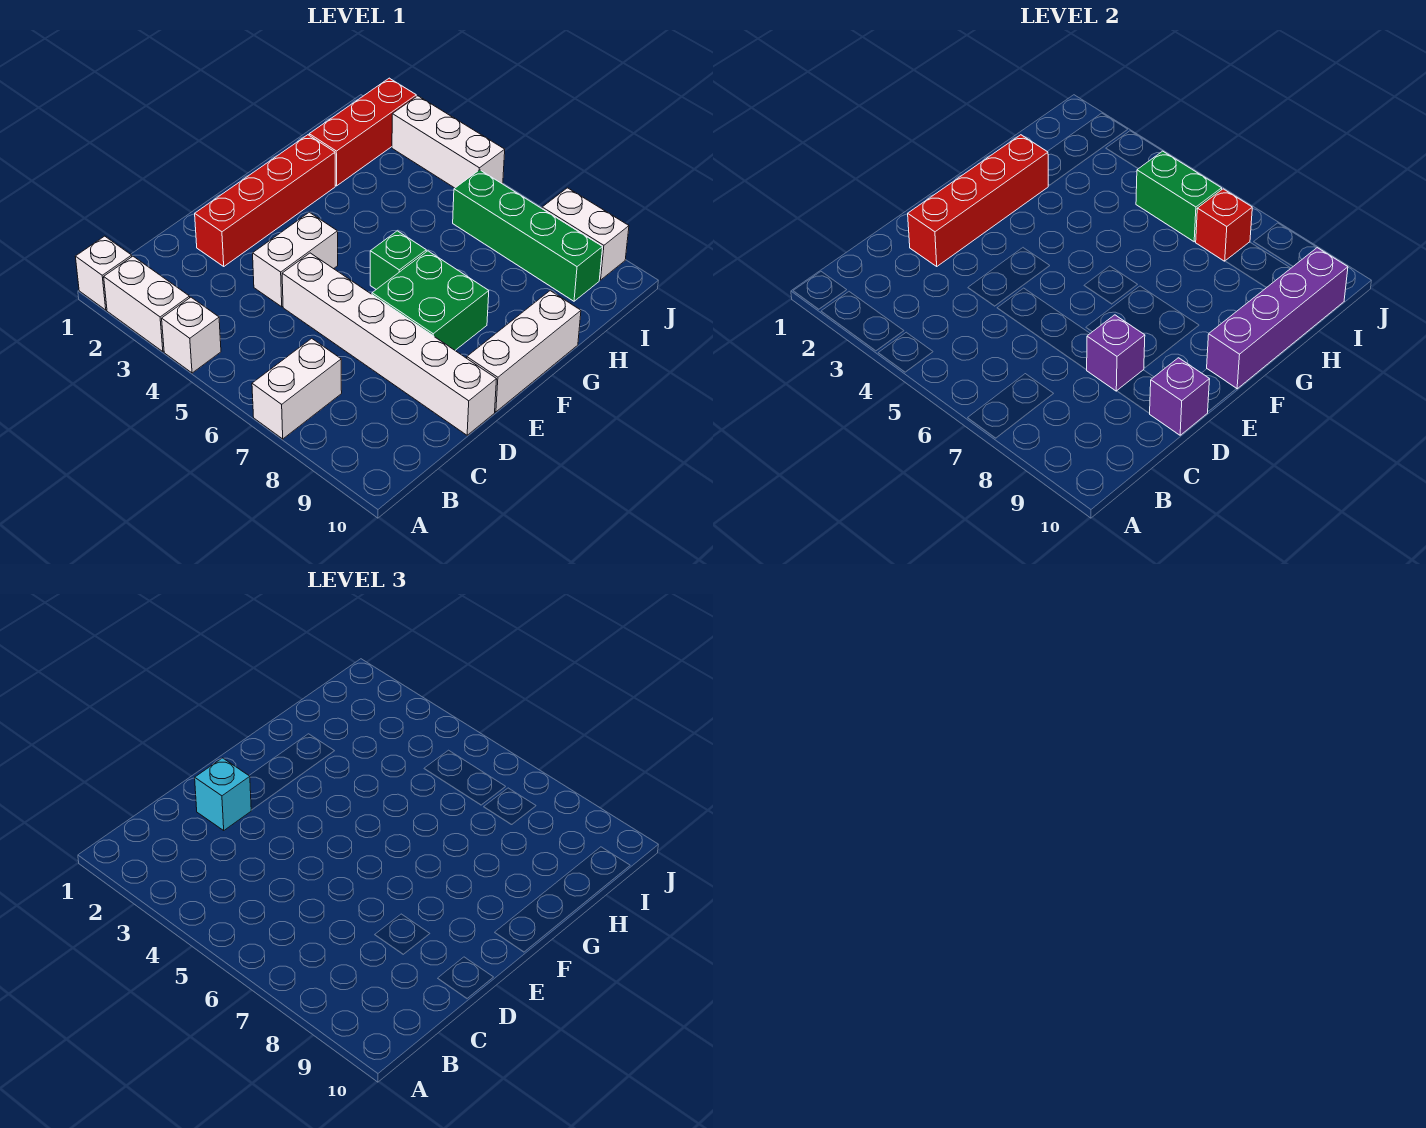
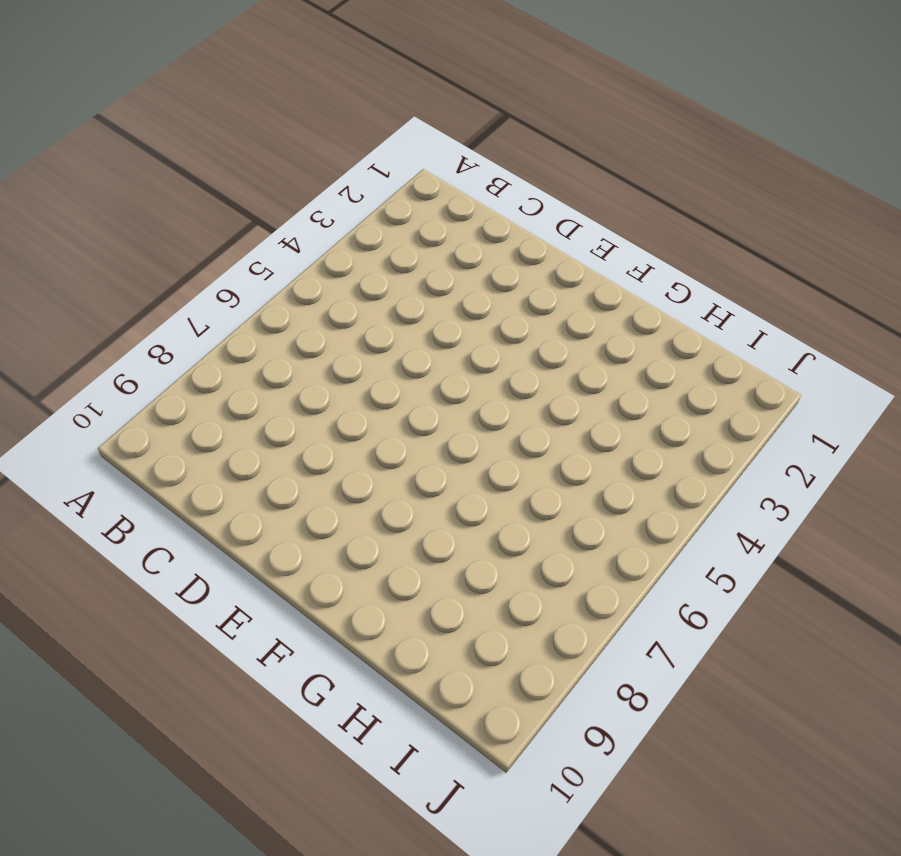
none -> white brick A1 level 1
none -> white brick A2:A3 level 1
none -> white brick A4 level 1

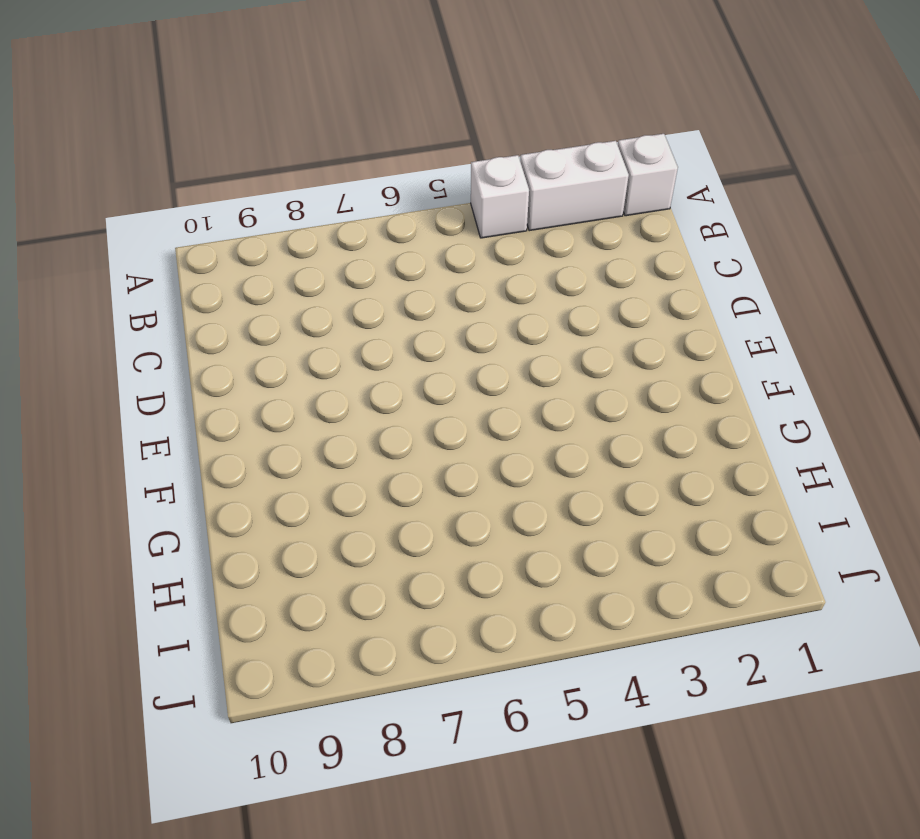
none -> white brick A7:B7 level 1
none -> red brick D2:G2 level 1
none -> white brick D4:E4 level 1

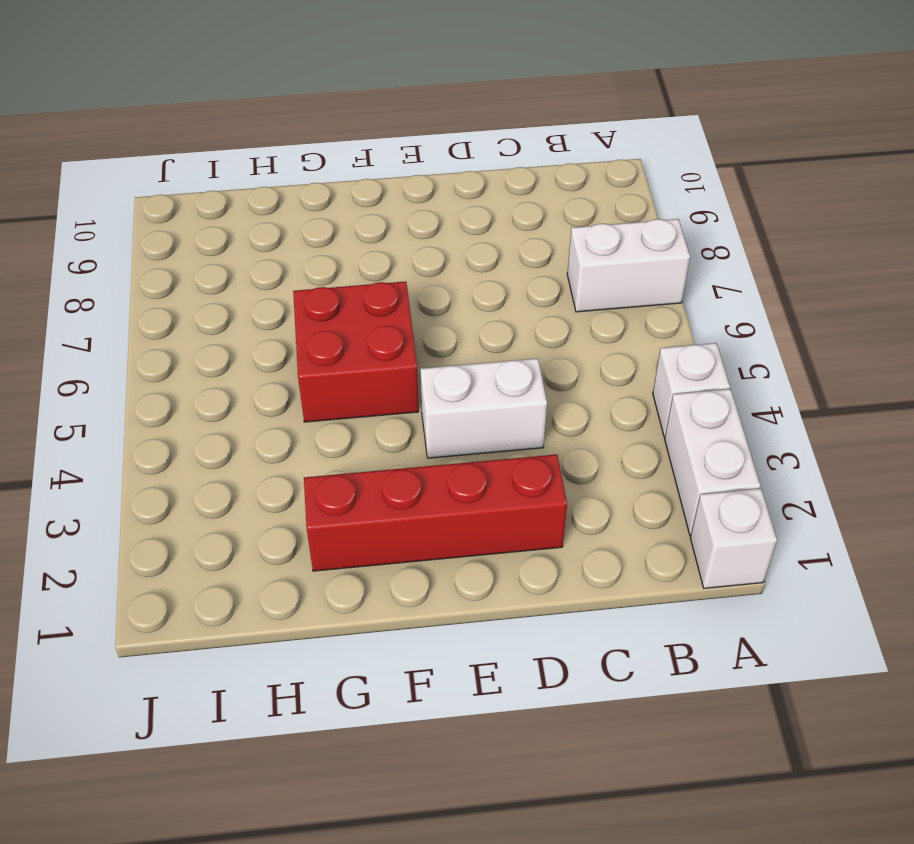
red brick F5:G6 level 1 -> green brick F6 level 1
none -> white brick D5:D10 level 1
none -> green brick E7:F8 level 1
none -> white brick E10:G10 level 1

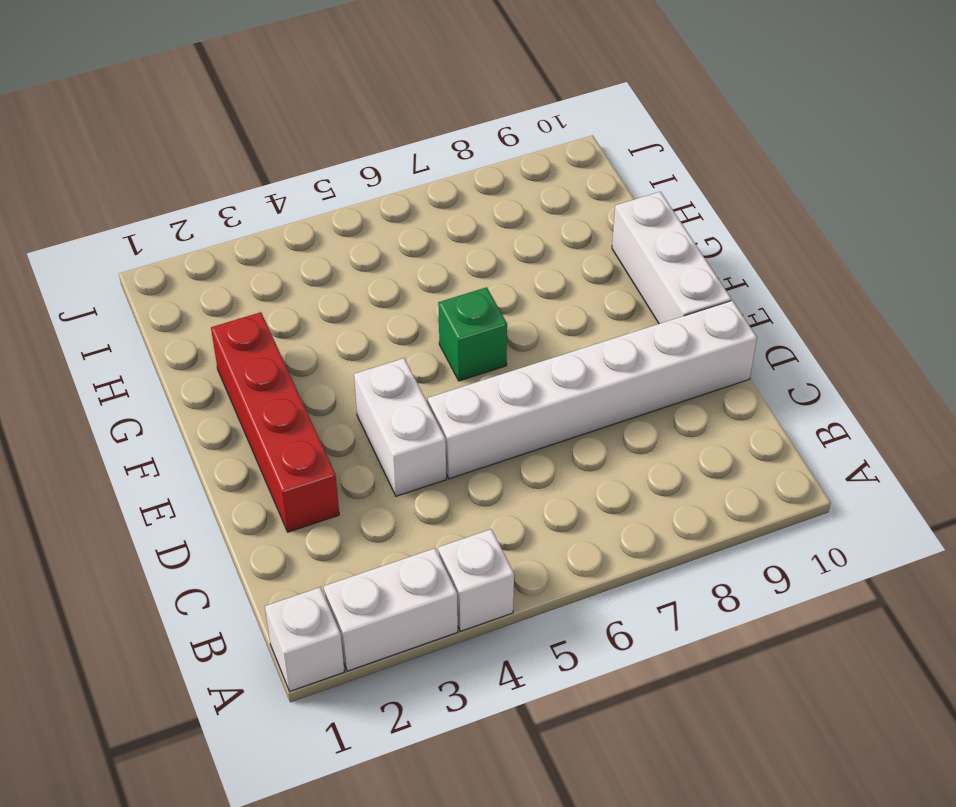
none -> white brick A7:B7 level 1
none -> green brick E7:F8 level 1
none -> red brick H2:J2 level 1

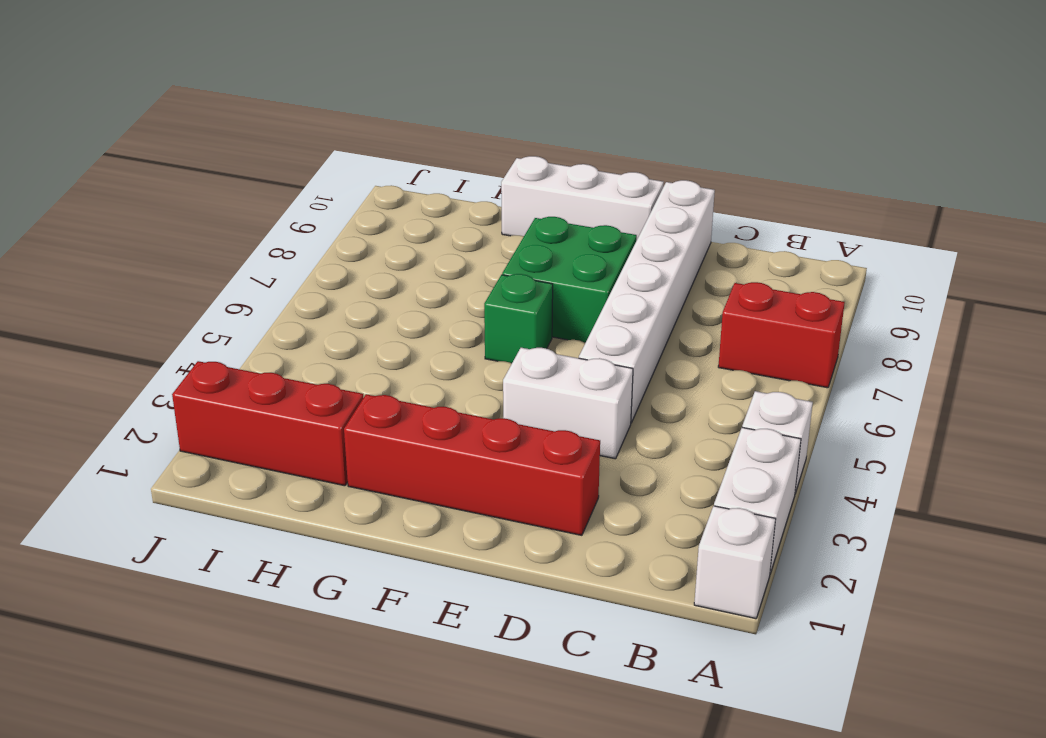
red brick A7:B7 level 1 -> white brick A7:B7 level 1
none -> green brick I6:I9 level 1
none -> white brick J3:J5 level 1
none -> white brick J8:J9 level 1

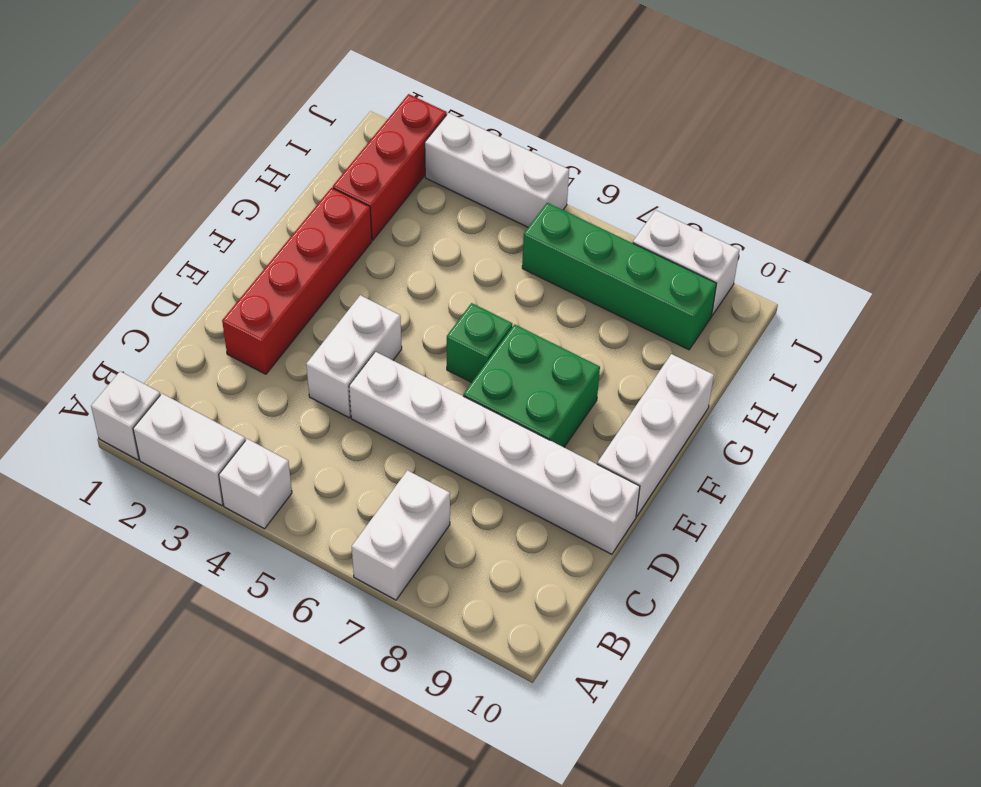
none -> red brick D2:G2 level 2
none -> purple brick D8 level 2
none -> purple brick D10 level 2

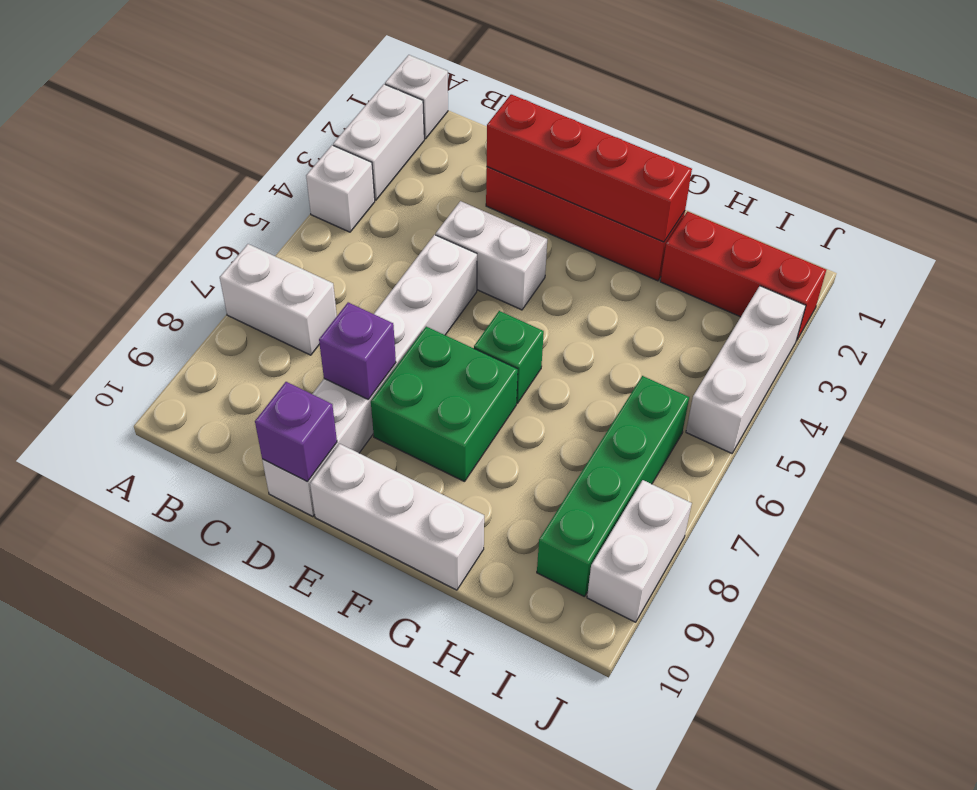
none -> purple brick F10:I10 level 2
none -> green brick I5:I6 level 2
none -> red brick I7 level 2

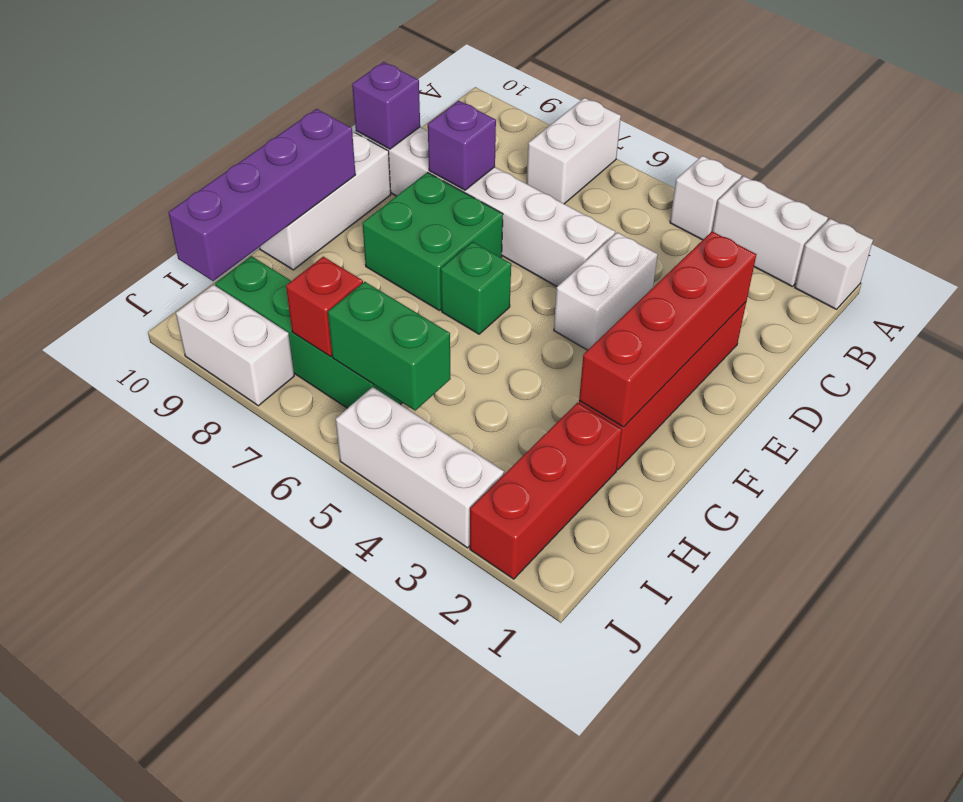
none -> cyan brick D2 level 3

